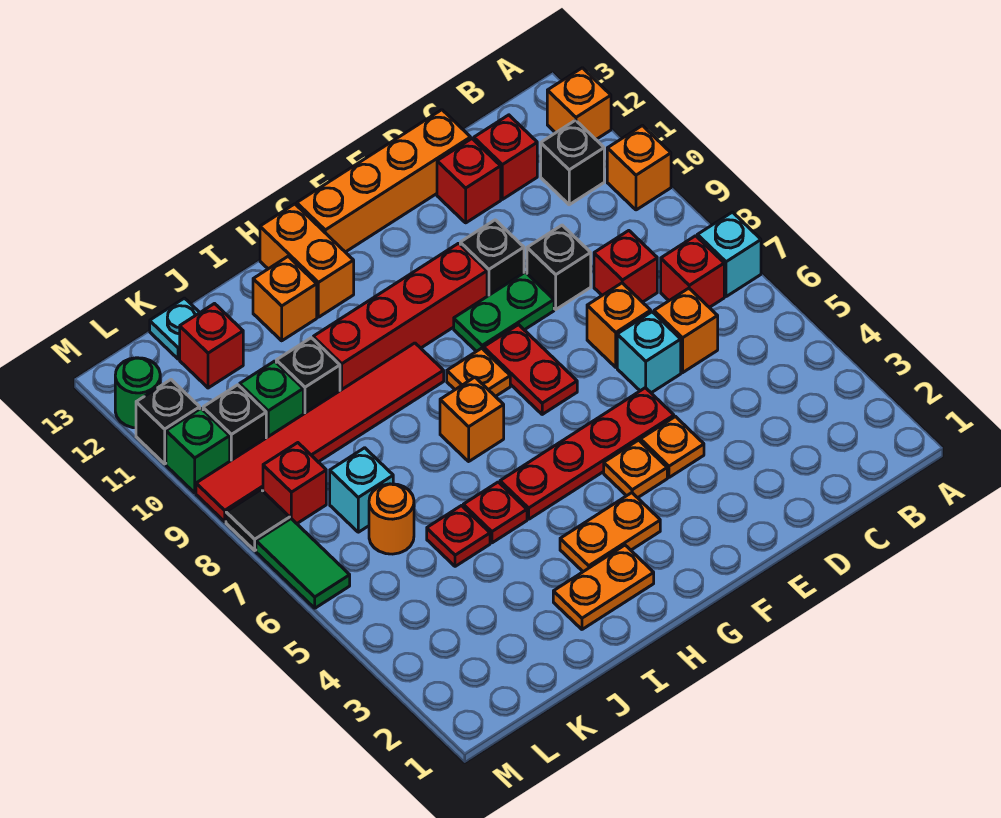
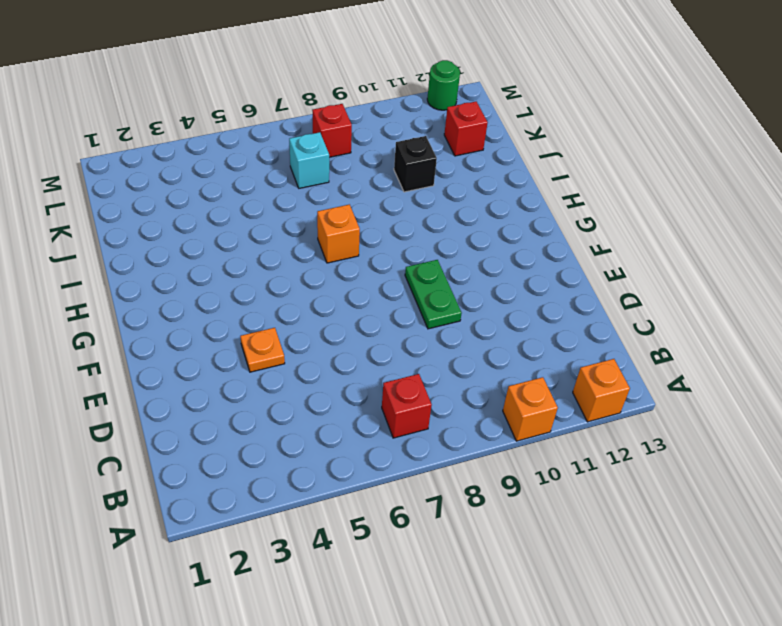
none -> cyan brick A7 level 1
none -> black brick B11 level 1
none -> orange brick C6 level 1
none -> red brick C8 level 1

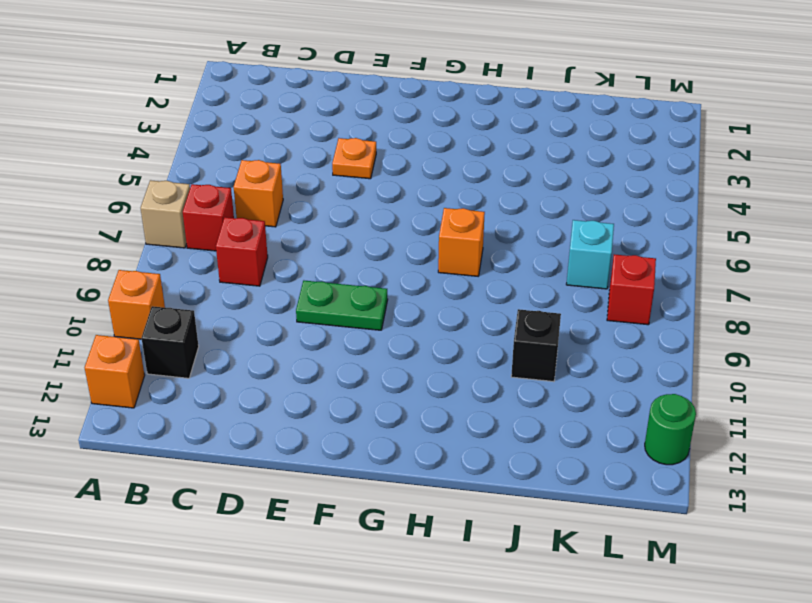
tan brick A7 level 1 -> cyan brick A7 level 1
none -> red brick C12 level 1
none -> cyan brick D6 level 1
none -> orange brick D7 level 1
none -> black brick D9 level 1

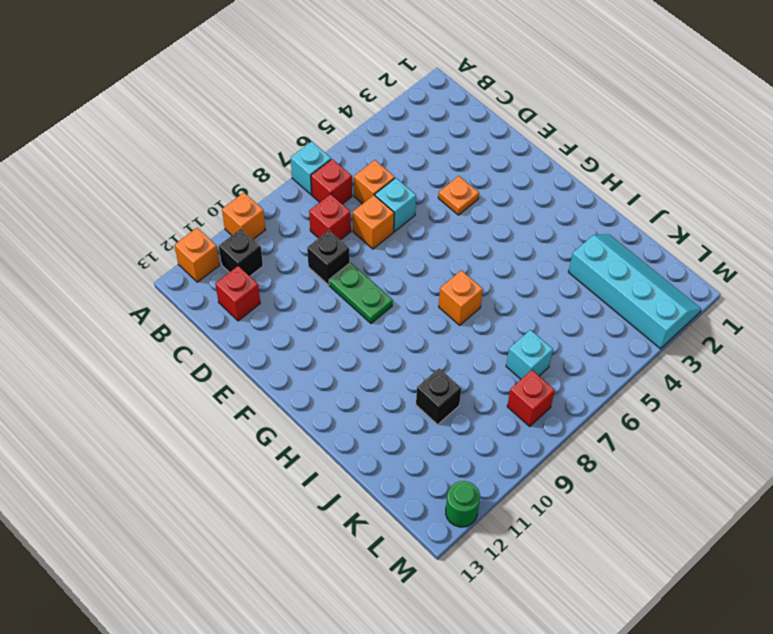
cyan slope J2:M3 level 1 top 3 -> none
none -> red brick D12 level 1
none -> orange brick D13:G13 level 1
none -> red plate E5:H5 level 1
none -> black brick E10 level 1

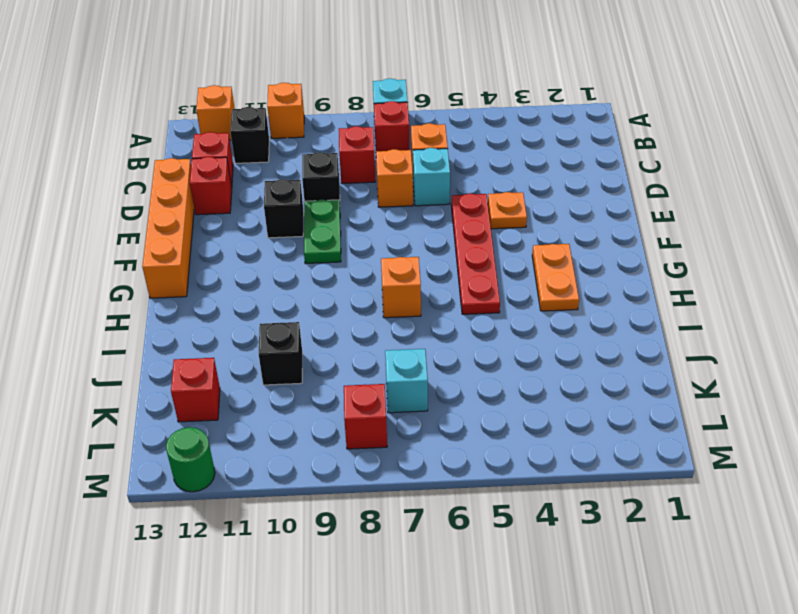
none -> orange plate F4 level 1
none -> red plate F7:F8 level 1
none -> red brick F10:I10 level 1
none -> orange plate G8 level 1

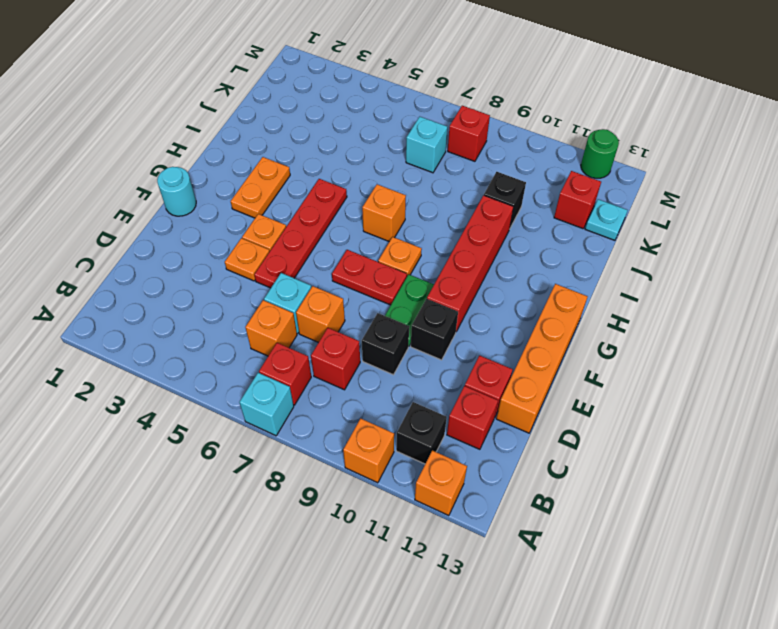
cyan round brick F1 level 1 -> none
none -> orange plate H2:I2 level 1
none -> red tile H9:M9 level 1
none -> orange brick H12:H13 level 1
none -> red plate I5 level 1

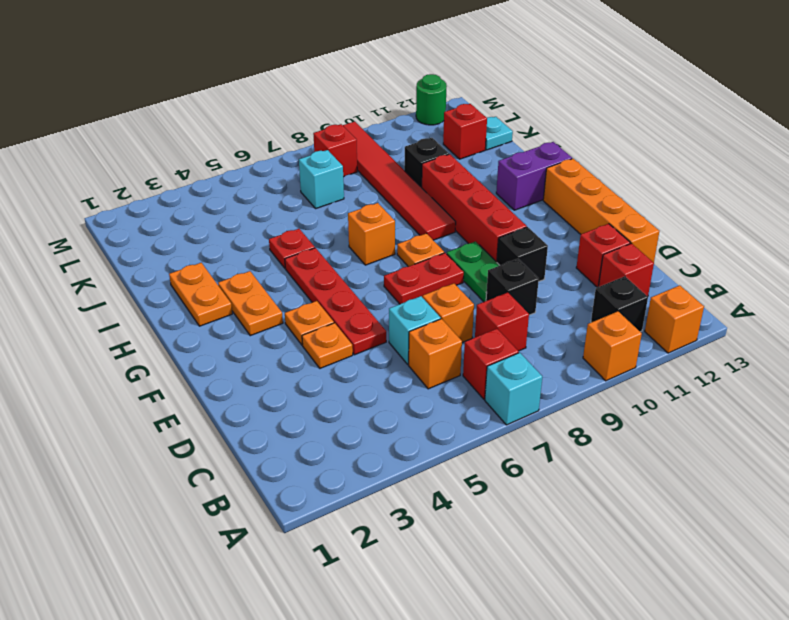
purple brick H12:H13 level 1 -> orange brick H12:H13 level 1
none -> orange brick I12 level 1
none -> red plate J5 level 1
none -> orange round brick K6 level 1
none -> green brick K10 level 1

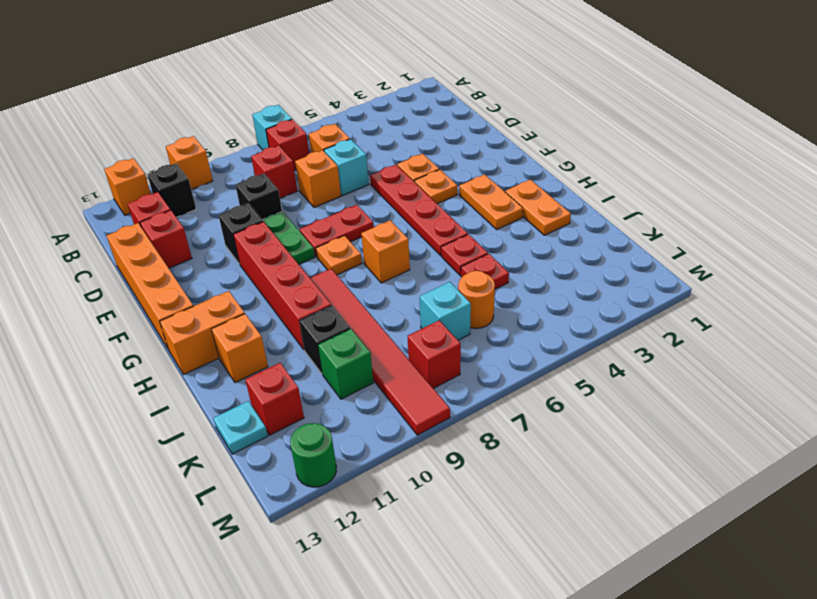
none -> black brick L10 level 1
none -> green tile M6:M7 level 1
none -> black tile M8 level 1
none -> green brick M10 level 1

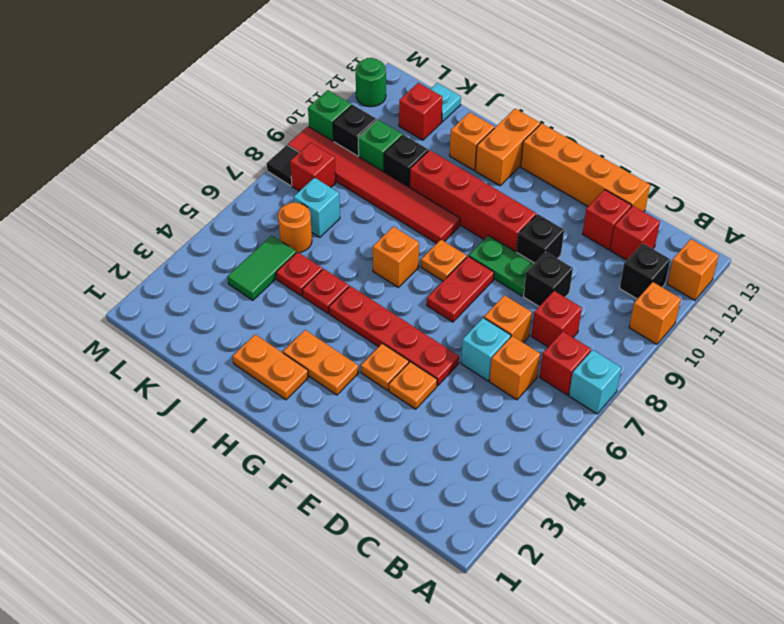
green tile K4:K5 level 1 -> green tile M6:M7 level 1
none -> black brick M11 level 1

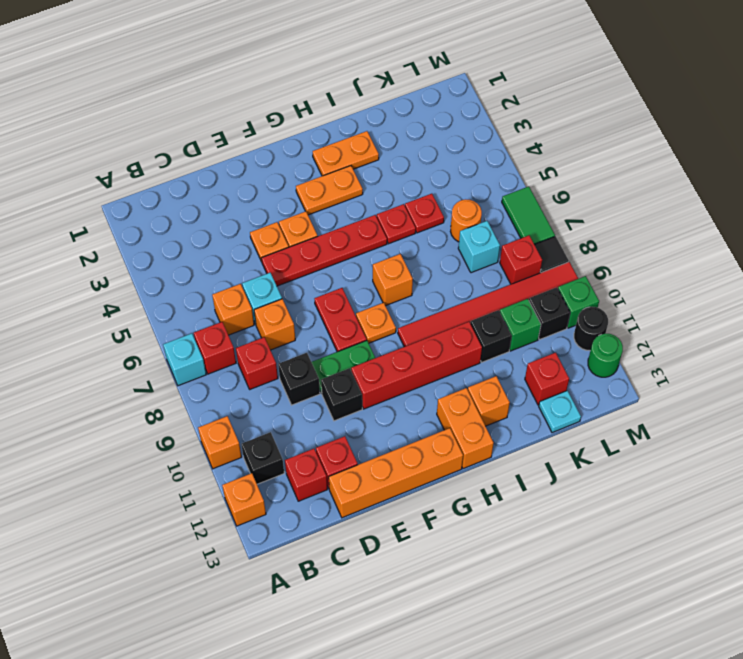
black round brick M11 level 1 -> black brick M11 level 1

